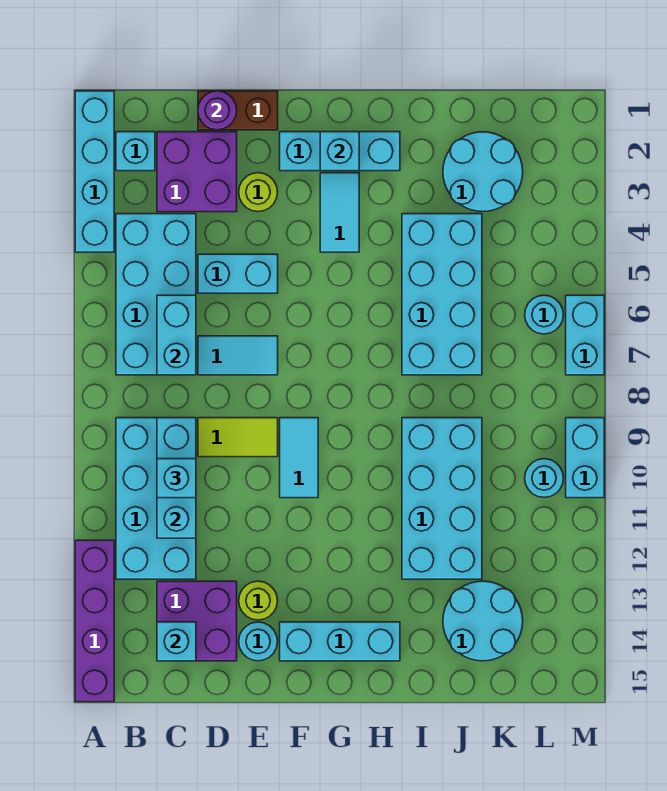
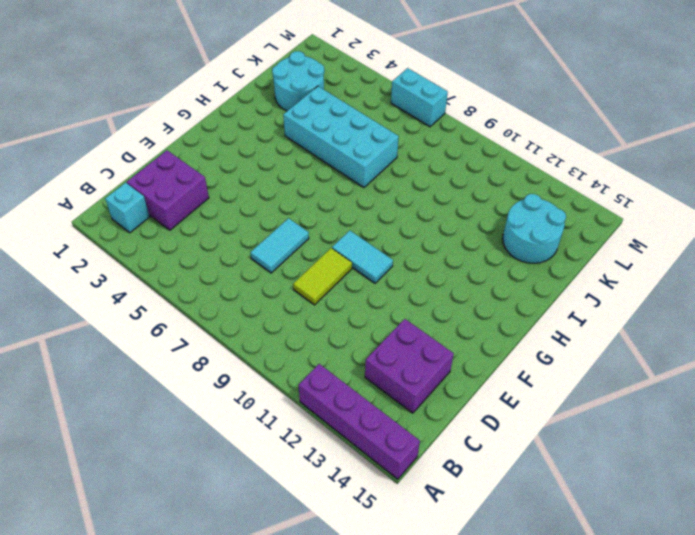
none -> cyan brick A1:A4 level 1
none -> cyan brick B4:C7 level 1
none -> cyan brick B9:C12 level 1
none -> brown brick D1:E1 level 1

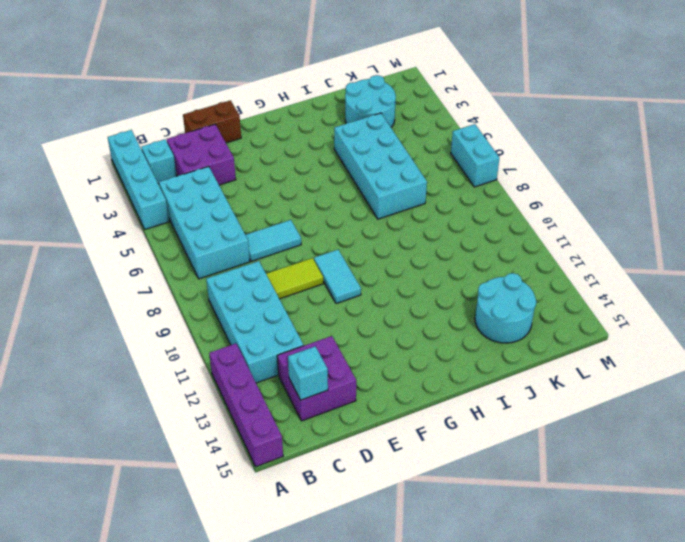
none -> cyan brick D5:E5 level 1
none -> lime round brick E3 level 1
none -> lime round brick E13 level 1
none -> cyan round brick E14 level 1

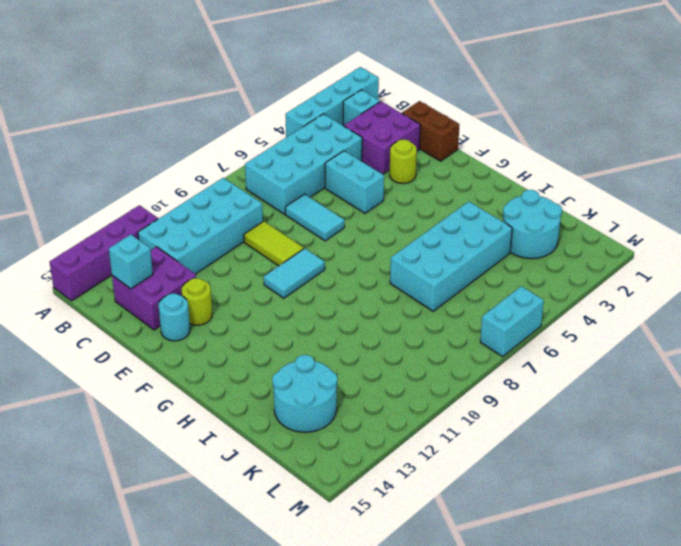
none -> cyan brick F2:H2 level 1
none -> cyan brick F14:H14 level 1
none -> cyan tile G3:G4 level 1
none -> cyan brick I9:J12 level 1

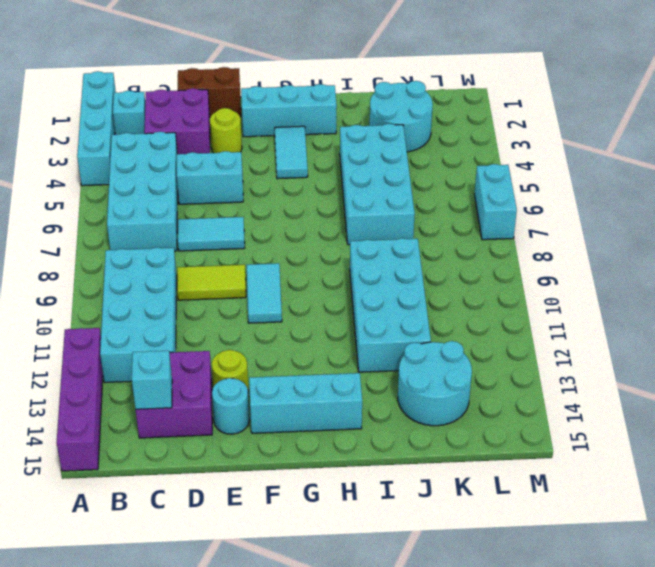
none -> cyan round brick L6 level 1
none -> cyan round brick L10 level 1
none -> cyan brick M9:M10 level 1
none -> cyan brick C6:C7 level 2

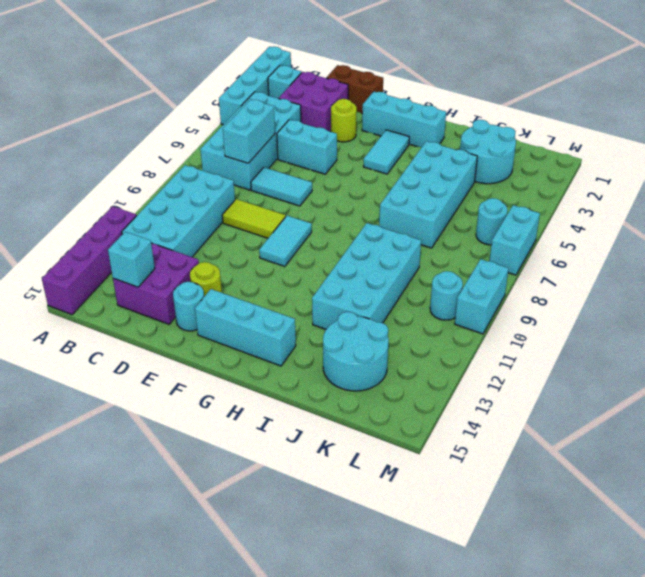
none -> cyan brick C9:C11 level 2
none -> purple round brick D1 level 2
none -> cyan brick G2 level 2
none -> cyan brick C10 level 3

